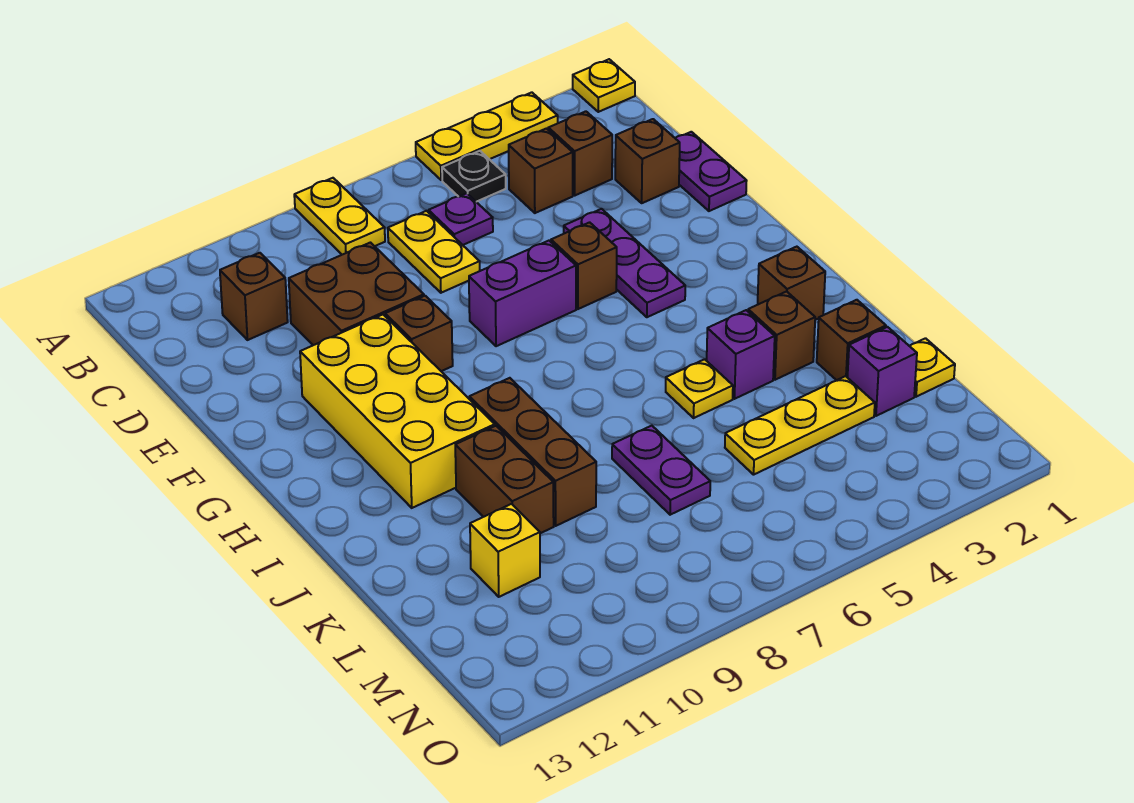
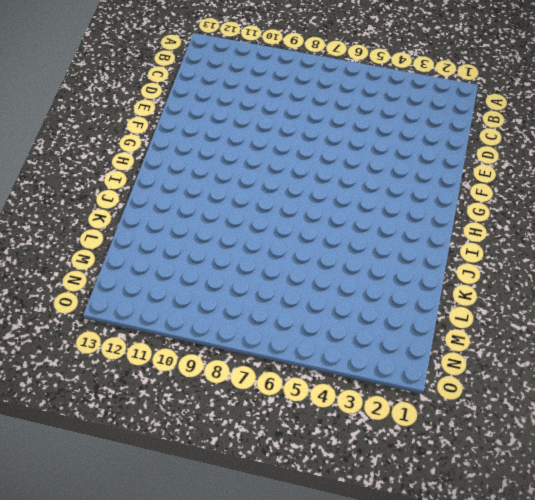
none -> yellow plate A1 level 1
none -> yellow plate A3:A5 level 1
none -> yellow plate A8:B8 level 1

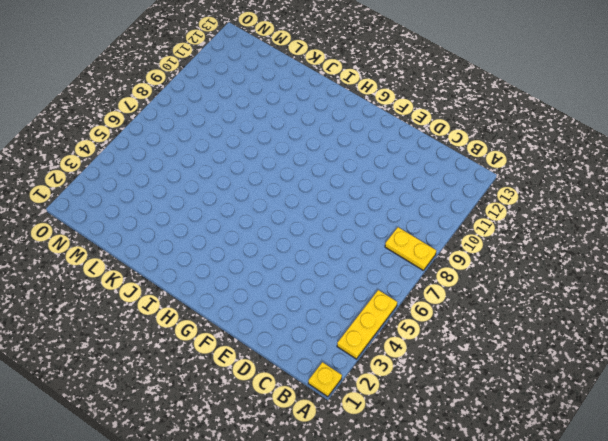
none -> black plate B5 level 1
none -> brown brick C3 level 1
none -> brown brick C4 level 1

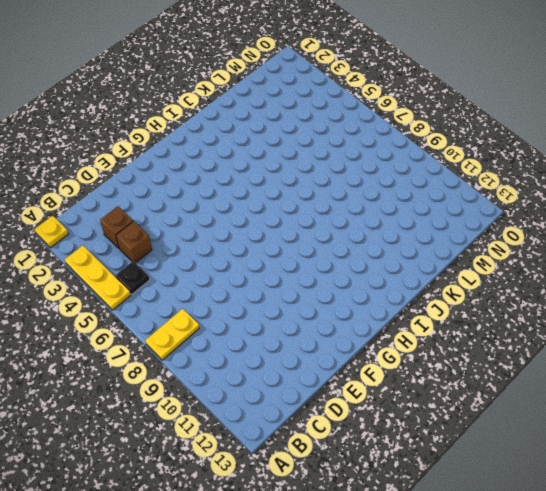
none -> purple plate C6 level 1
none -> yellow plate C7:D7 level 1
none -> brown brick C11 level 1

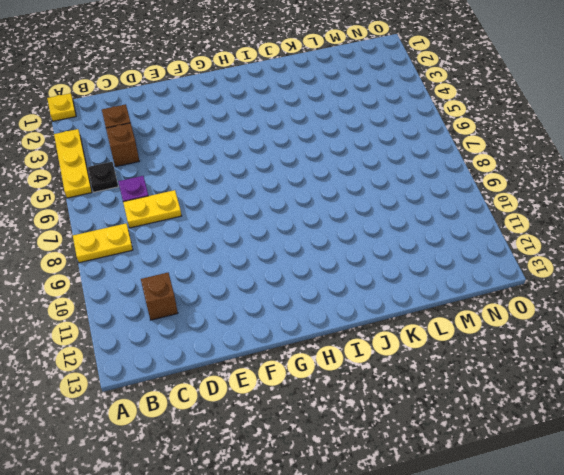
none -> purple plate D1:E1 level 1
none -> brown brick D2 level 1
none -> brown brick D9:E10 level 1

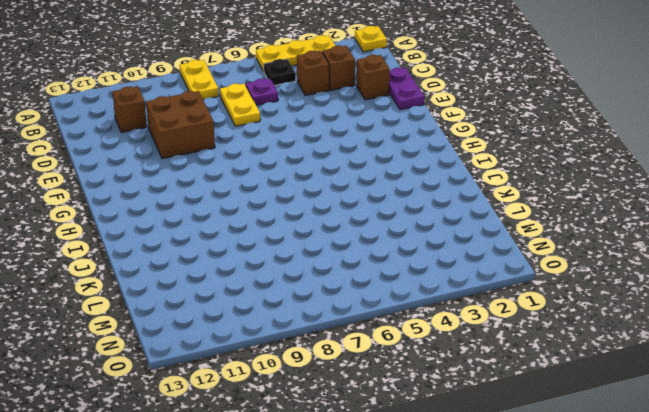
none -> purple plate E4:G4 level 1
none -> brown brick F5 level 1
none -> purple brick F6:F7 level 1

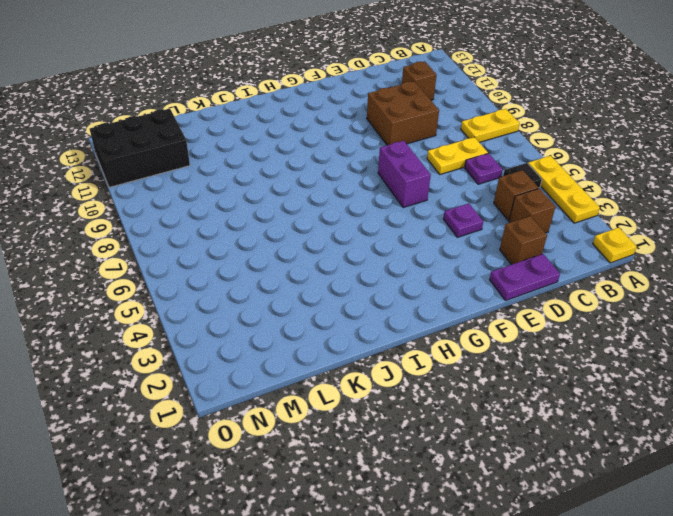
purple plate E4 level 1 -> purple plate E4:G4 level 1
black brick M11:O12 level 1 -> none
none -> brown brick F5 level 1
none -> brown brick F9 level 1
none -> yellow brick F10:I11 level 1

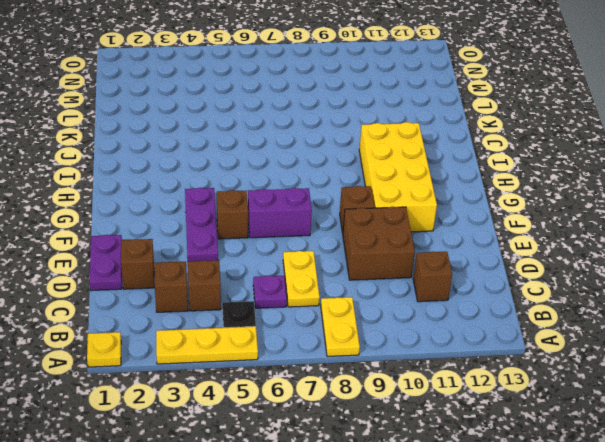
none -> brown brick I2 level 1
none -> brown brick I9:K9 level 1
none -> brown brick J3 level 1

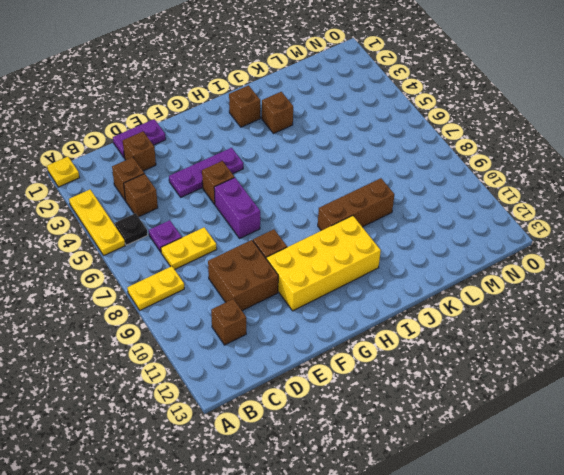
none -> purple brick J4 level 1
none -> yellow plate J5 level 1
none -> brown brick J10:K10 level 1

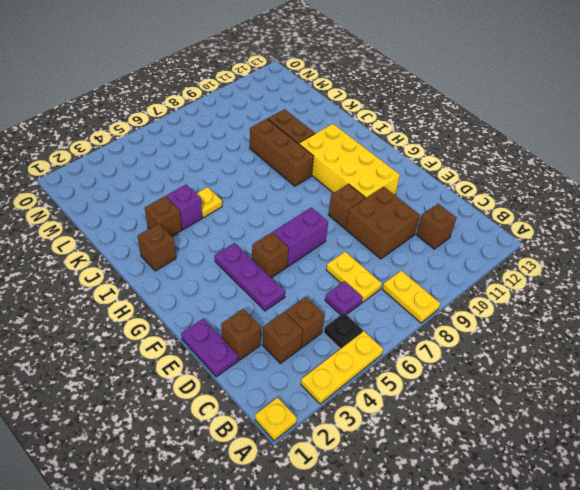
none -> brown brick K2 level 1
none -> purple plate K7:L7 level 1
none -> yellow plate L1 level 1

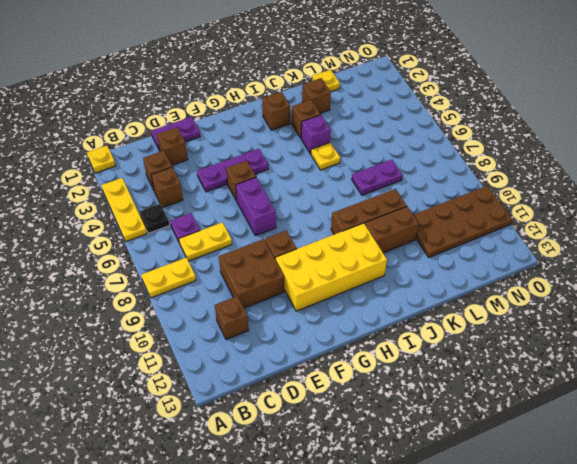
brown plate L10:O11 level 1 -> yellow brick L11 level 1
none -> purple brick L2 level 1
none -> yellow plate L3:L5 level 1

